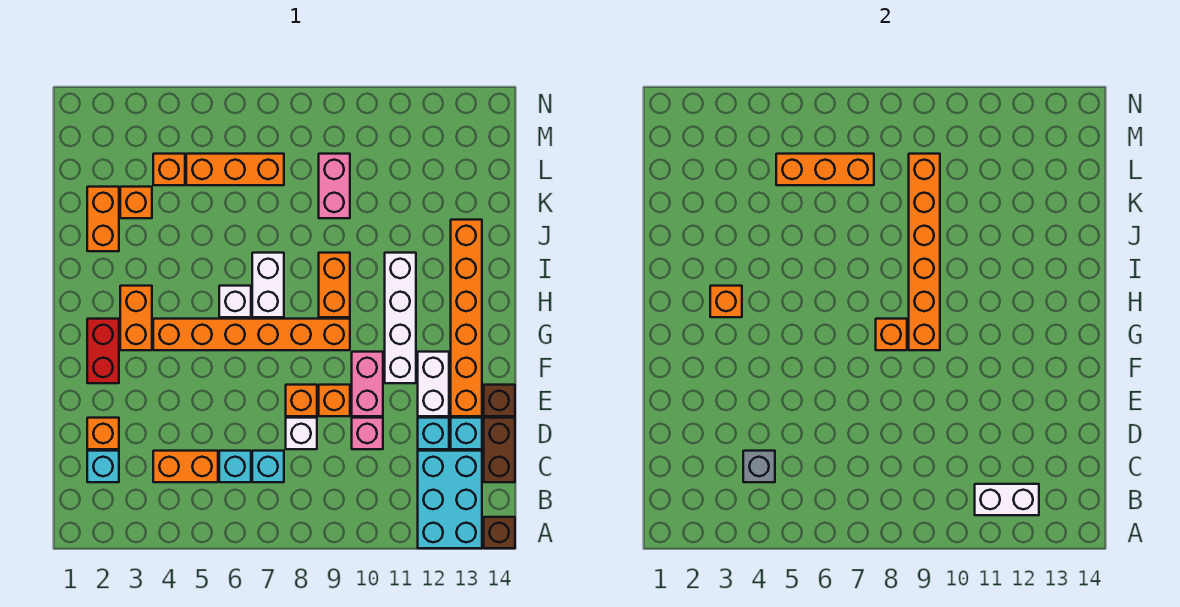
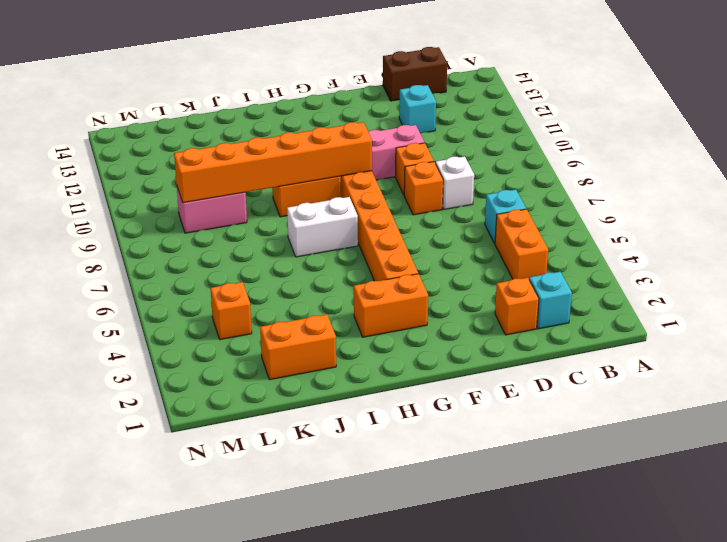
none -> cyan brick A12:C13 level 1
none -> brown brick A14 level 1
none -> cyan brick C7 level 1
none -> pink brick D10 level 1

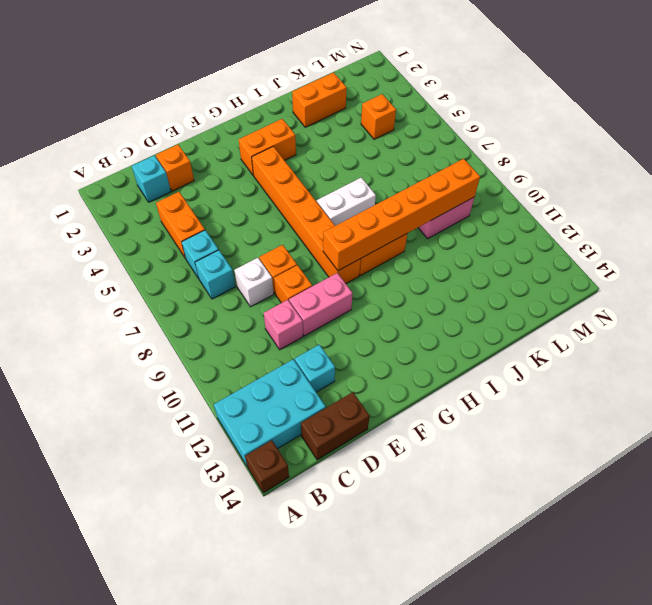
none -> cyan brick D13 level 1
none -> white brick E12:F12 level 1
none -> orange brick E13:J13 level 1
none -> brown brick E14 level 1

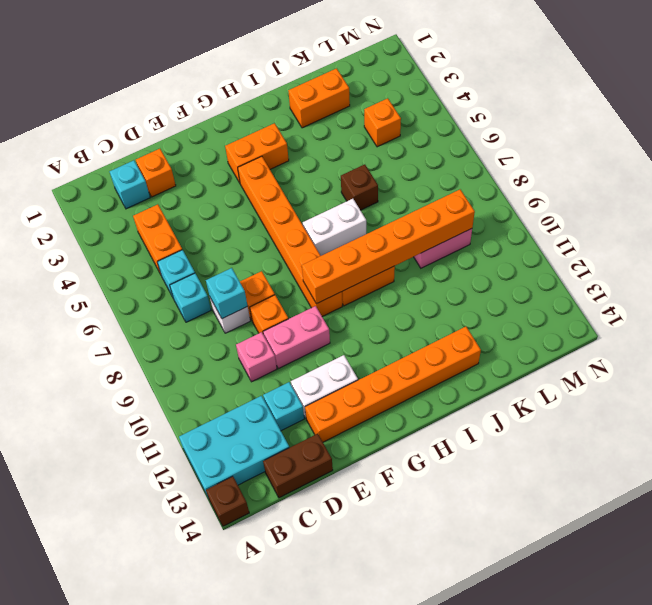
cyan brick D8 level 2 -> cyan brick D13 level 1
brown brick J6 level 1 -> brown brick E14 level 1
none -> red brick F2:G2 level 1
none -> white brick F11:I11 level 1
none -> white brick H6 level 1
none -> orange brick K3 level 1

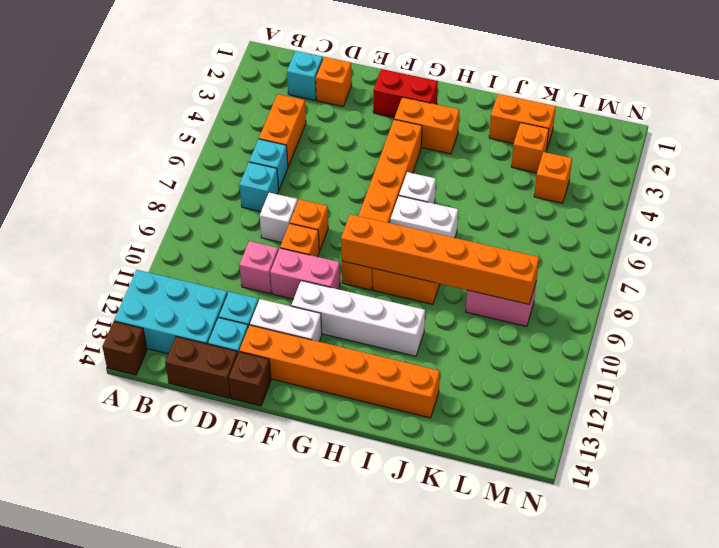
none -> orange brick L5:L7 level 1
none -> white brick B11:B12 level 2
none -> grey brick C4 level 2
none -> orange brick G8 level 2

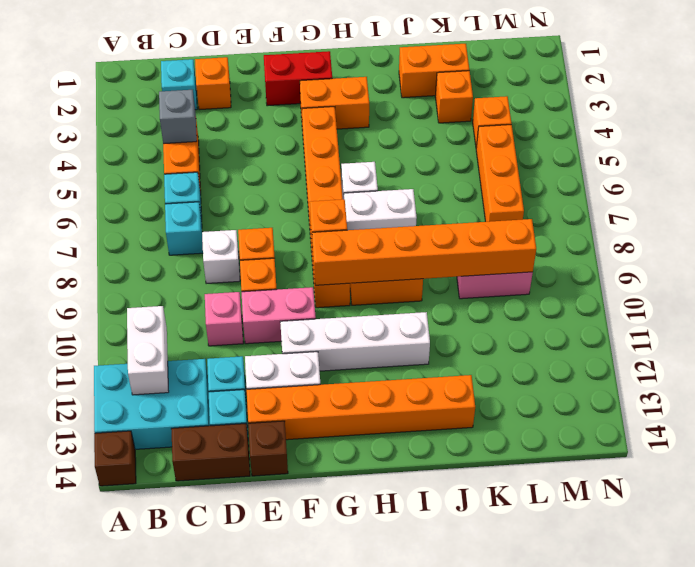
none -> orange brick H3 level 2
none -> orange brick L5:L7 level 2

